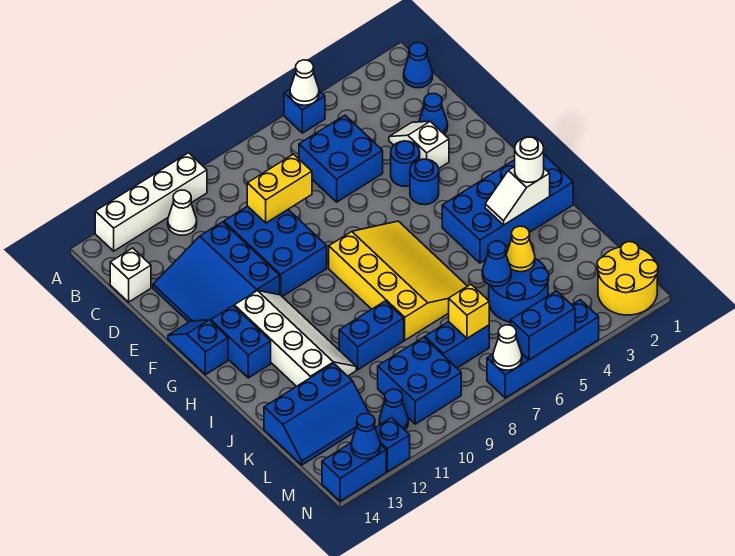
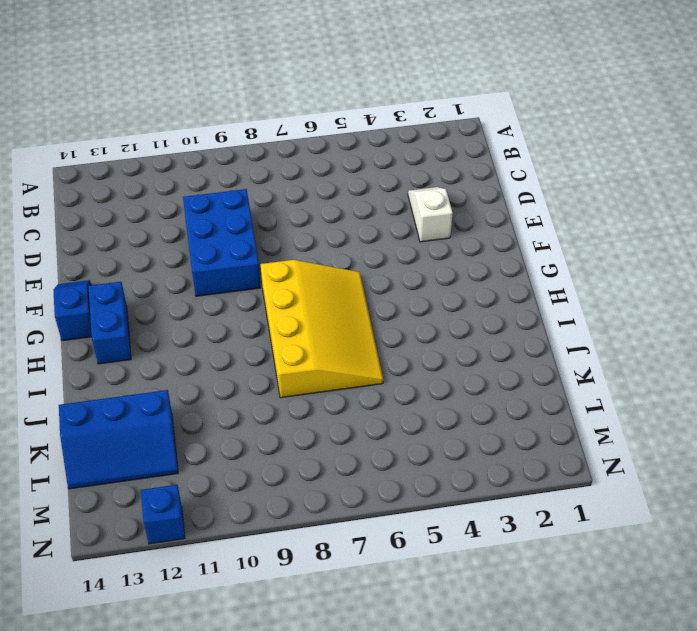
none -> blue brick A5 level 1
none -> white brick A10:A13 level 1
none -> blue cone B1 level 1
none -> white cone B11 level 1

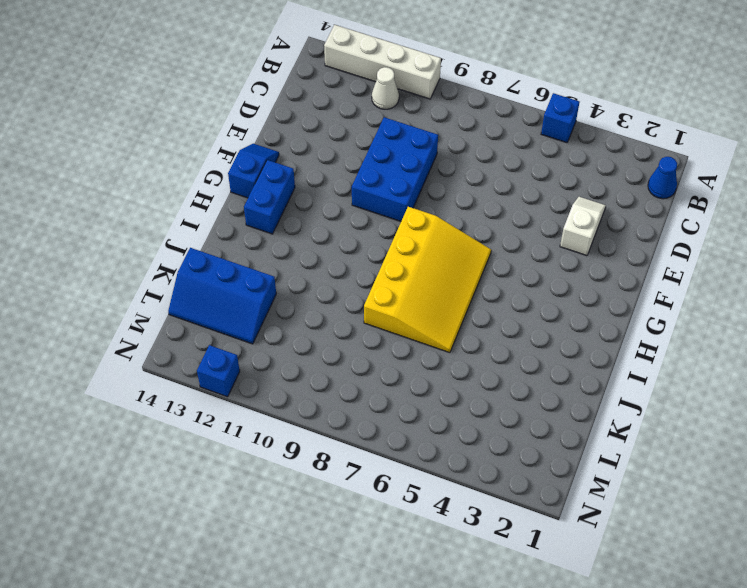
none -> blue brick C5:D6 level 1
none -> white brick C14 level 1
none -> blue cone D2 level 1
none -> blue slope D11:F13 level 1 top 11

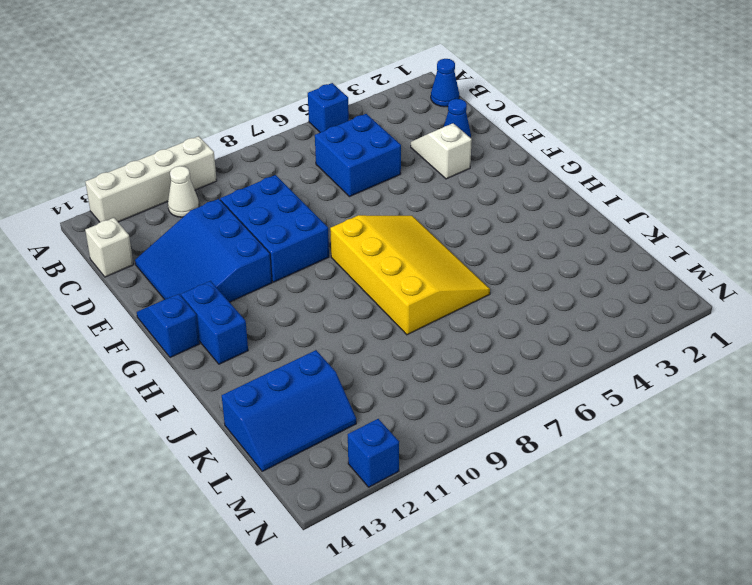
none -> blue round brick E4 level 1
none -> blue round brick F4 level 1
none -> white slope G11:J12 level 1 top 12
none -> blue brick H1:I4 level 1

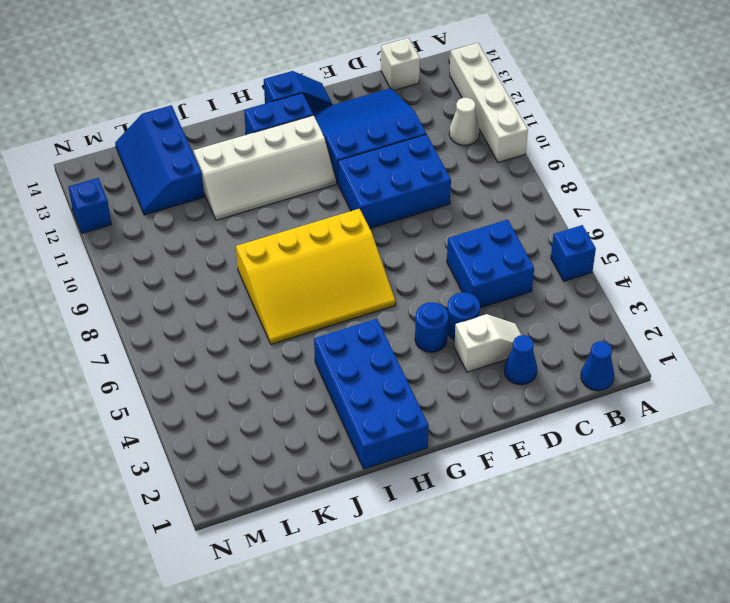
none -> blue brick J9:J10 level 1
none -> blue round brick K4:L5 level 1
none -> blue brick L7:L8 level 1
none -> blue brick L9:M10 level 1

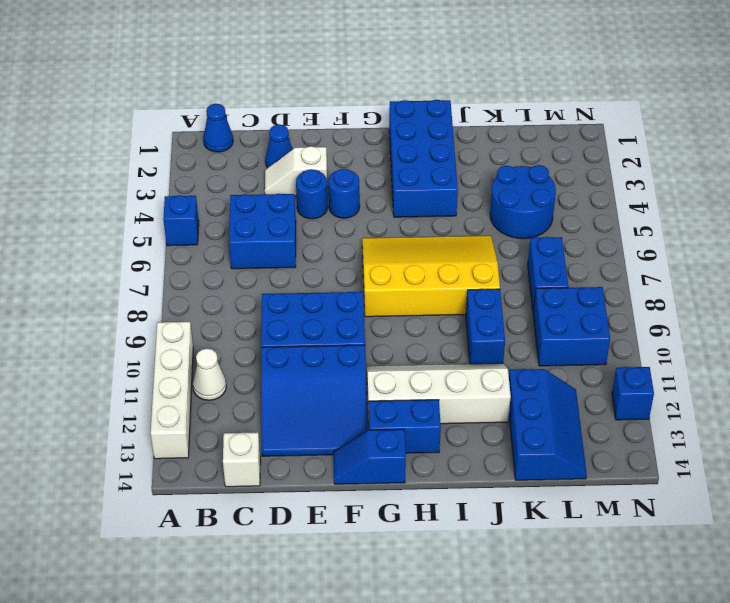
none -> yellow round brick M1:N2 level 1
none -> blue cone M11 level 1
none -> blue brick N4:N7 level 1
none -> blue brick N13:N14 level 1

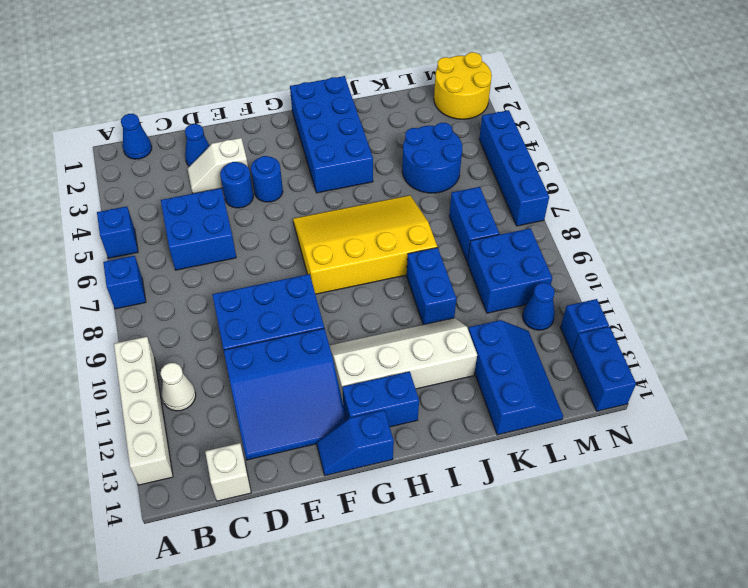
blue brick A7 level 1 -> none
none -> white cone A5 level 2
none -> yellow brick D8:D9 level 2
none -> white slope I2:I3 level 2 top 2
none -> yellow cone K4 level 2

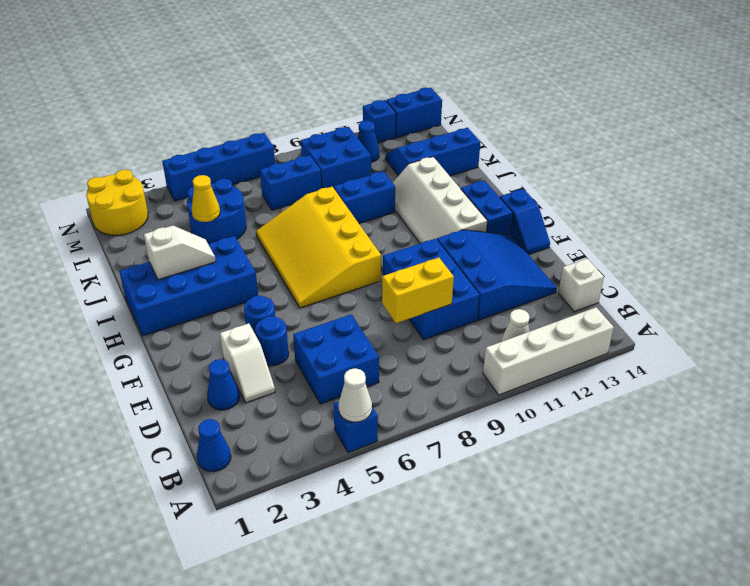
none -> blue cone K5 level 2
none -> yellow brick L7 level 2
none -> blue brick N5:N6 level 2
none -> white cone N7 level 2

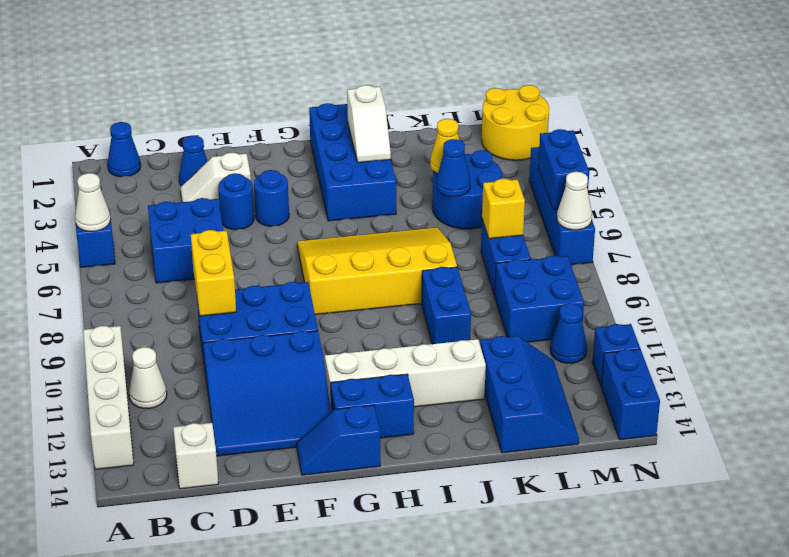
none -> blue cone N13 level 2
none -> white round brick I2 level 3

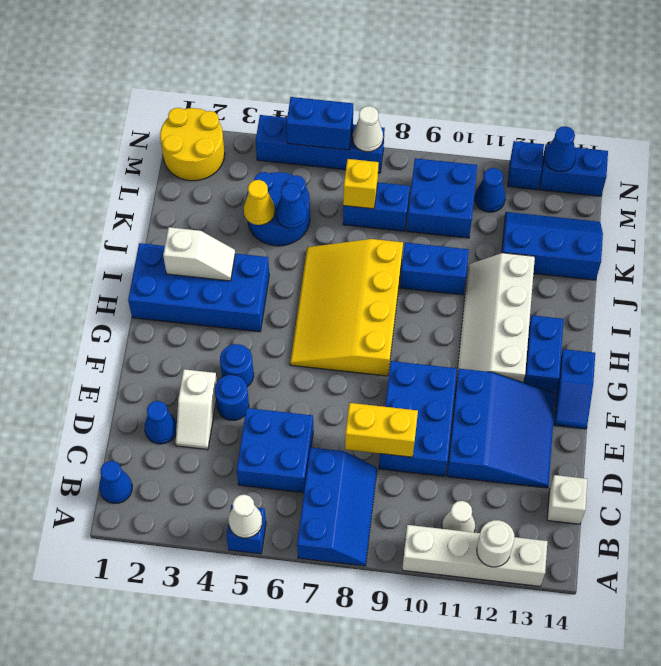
blue slope A7:C8 level 1 top 7 -> none
white round brick A12 level 2 -> white round brick I2 level 3

